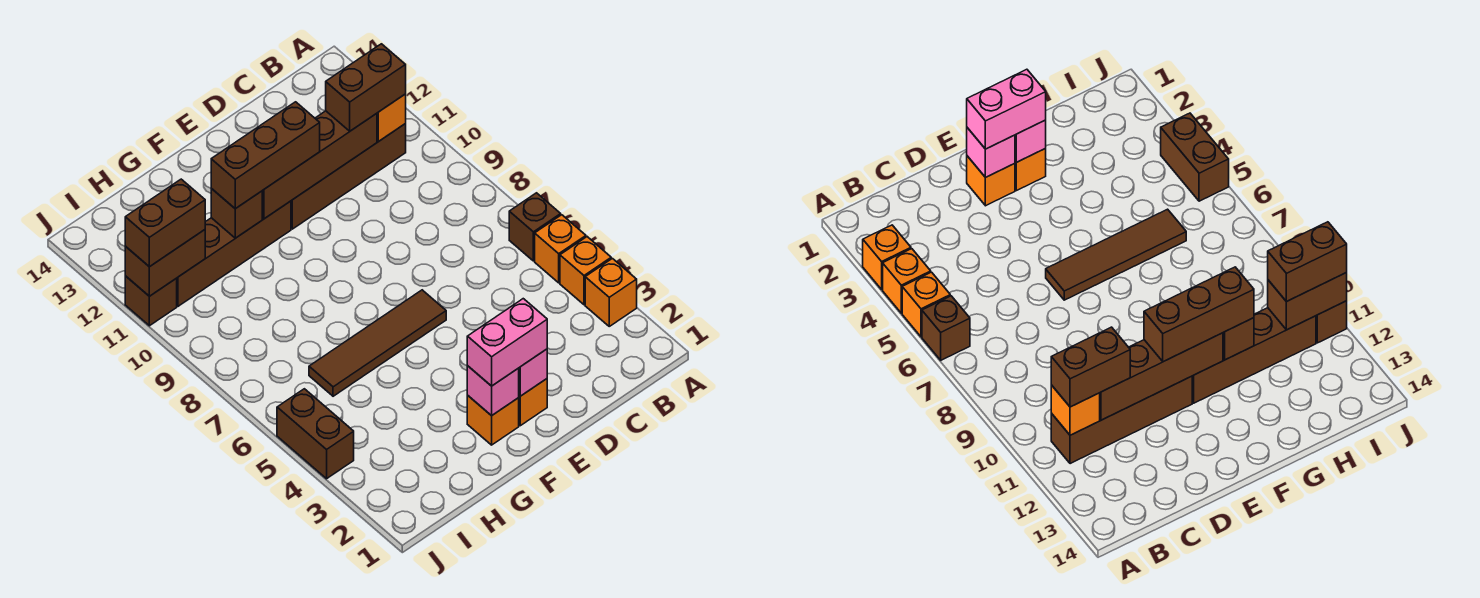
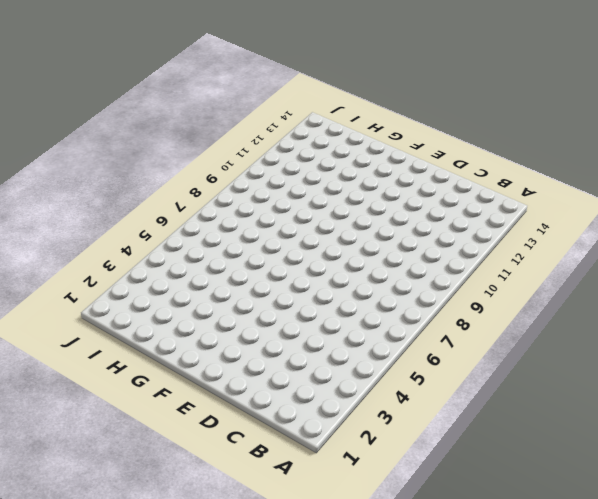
none -> orange brick A3 level 1
none -> orange brick A4 level 1
none -> orange brick A5 level 1

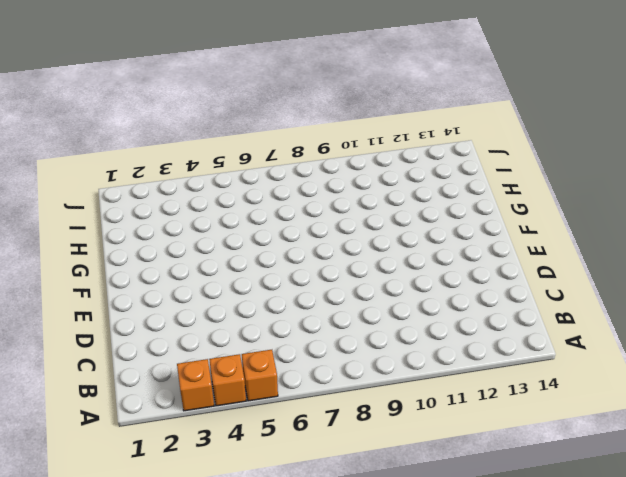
none -> brown brick A6 level 1
none -> brown brick B11:E11 level 1
none -> orange brick E2 level 1

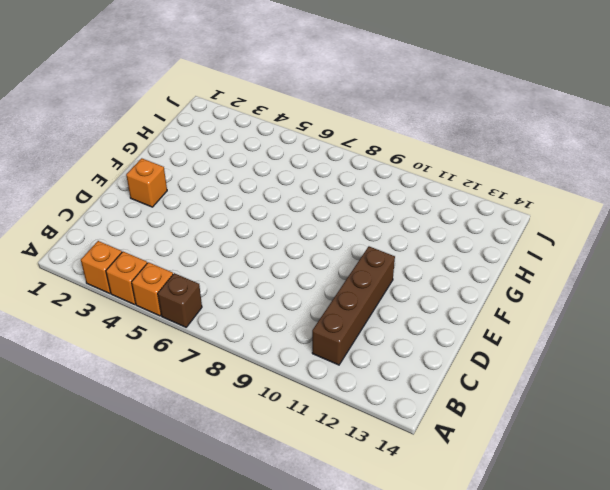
none -> brown tile E6:H6 level 1
none -> orange brick F2 level 1
none -> brown brick F11:I11 level 1

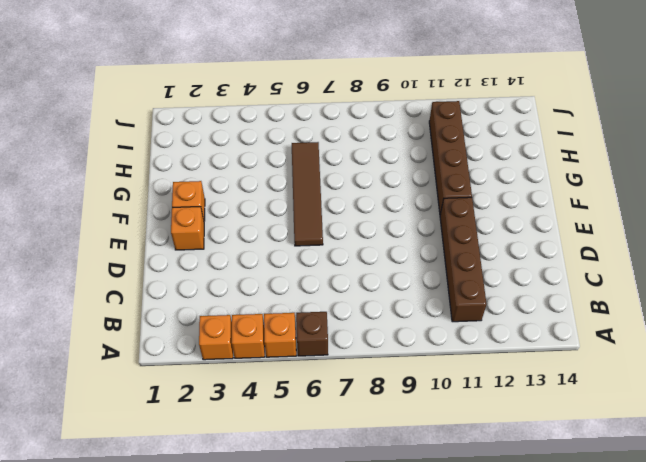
none -> brown brick J4:J5 level 1
none -> brown brick J11 level 1
none -> orange brick B11 level 2

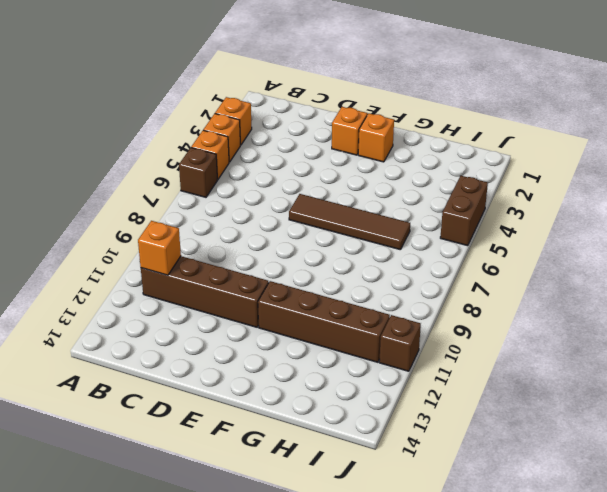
none -> brown brick C11:F11 level 2
none -> pink brick E2 level 2
none -> pink brick F2 level 2

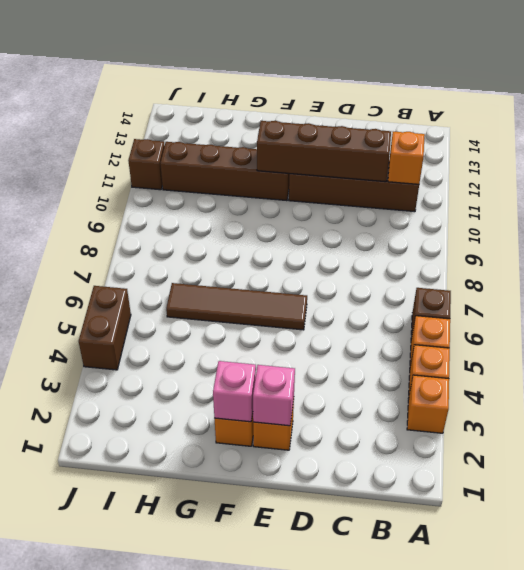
none -> brown brick G11 level 2
none -> brown brick I11:J11 level 2
none -> brown brick B11:C11 level 3

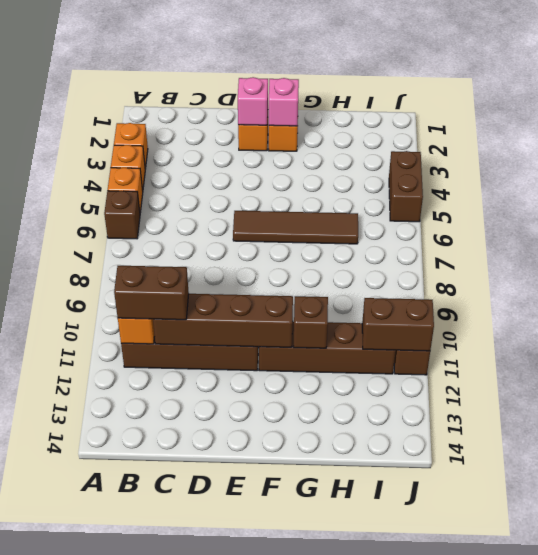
none -> pink brick E2:F2 level 3
none -> brown brick E11:G11 level 3
none -> brown brick I11:J11 level 3

